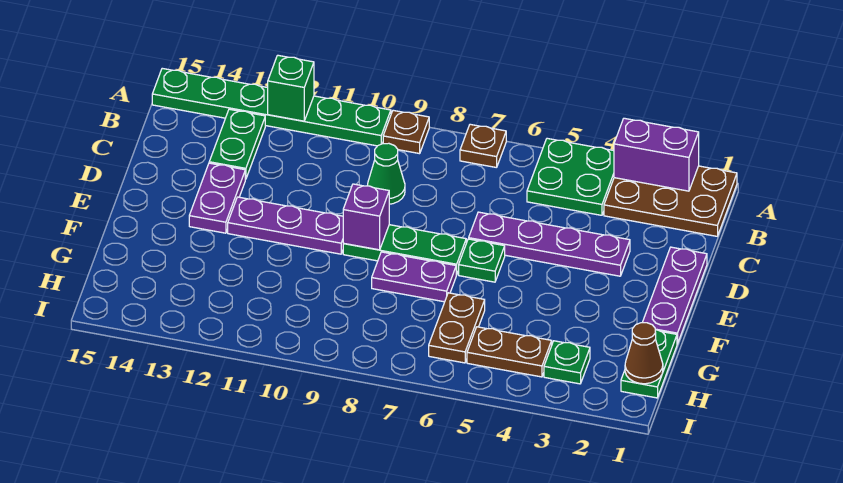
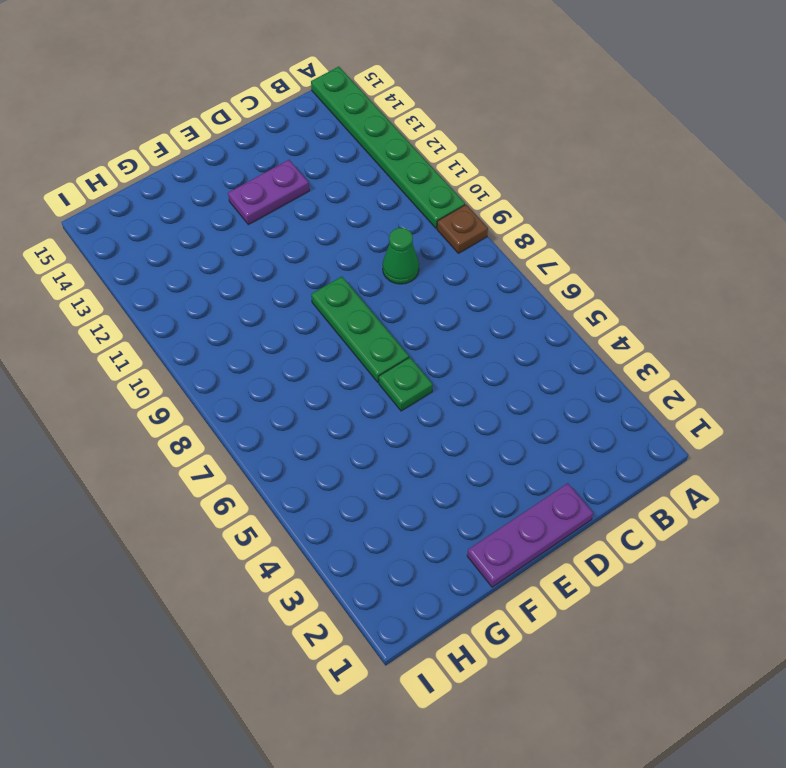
none -> brown plate A1:B3 level 1
none -> green plate A4:B5 level 1
none -> brown plate A7 level 1

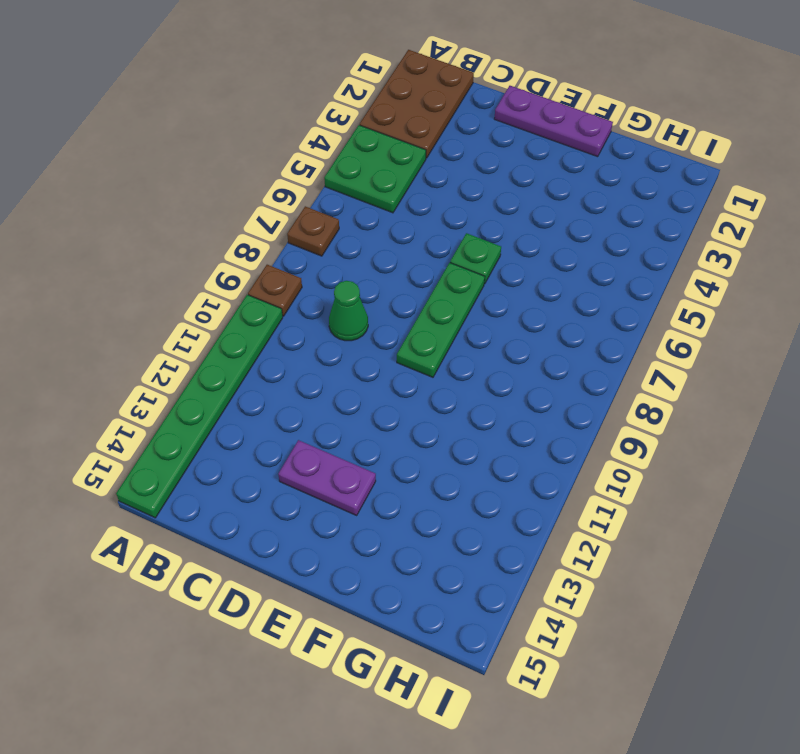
none -> green plate B13:C13 level 1
none -> purple plate D3:D6 level 1
none -> purple plate E10:E12 level 1

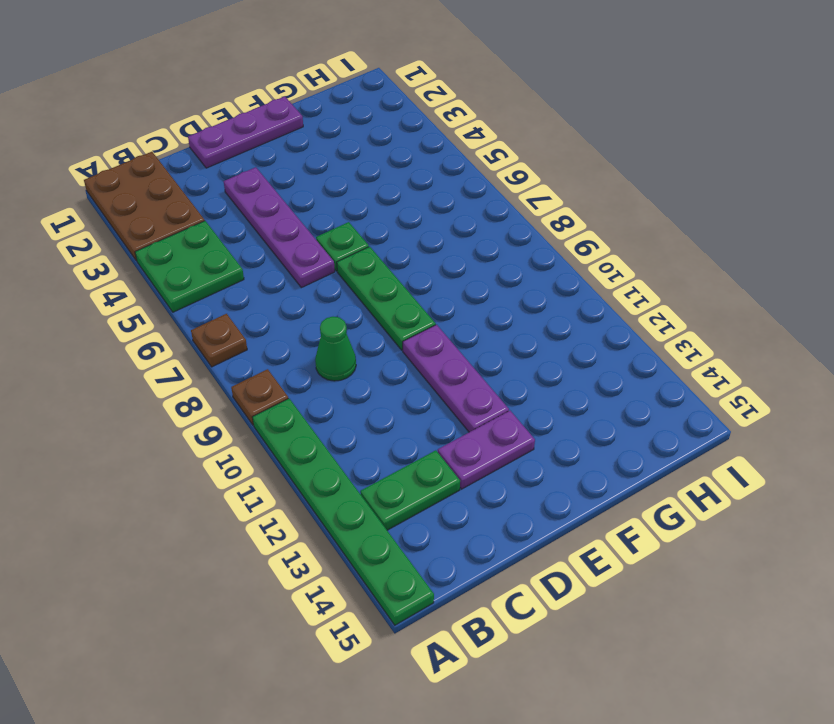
none -> purple plate F7:F8 level 1
none -> green plate G1:H1 level 1
none -> brown plate G6:H6 level 1

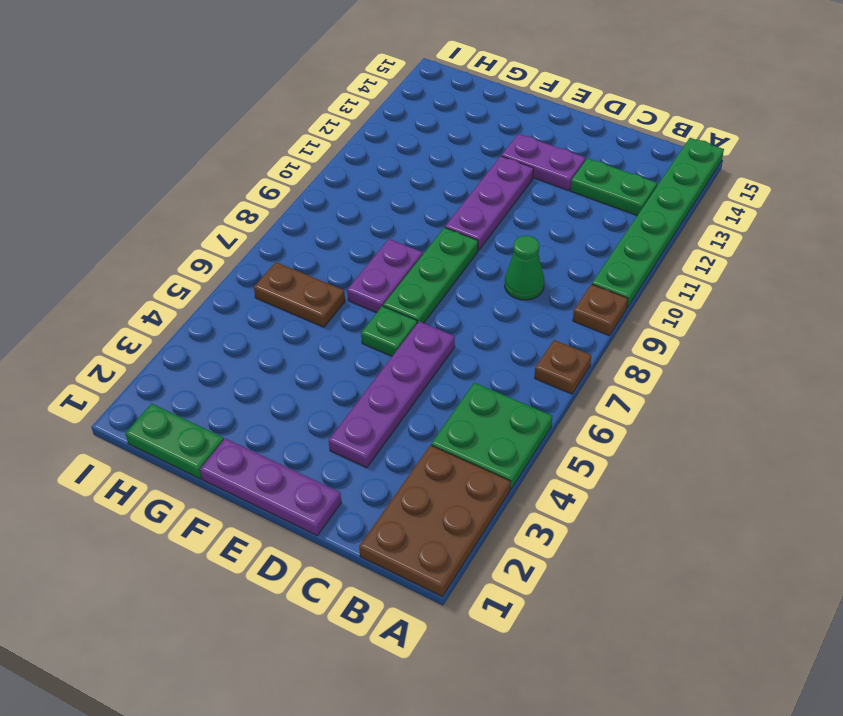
none -> green plate H3 level 1
none -> brown plate H4:H5 level 1
none -> purple brick A2:A3 level 2

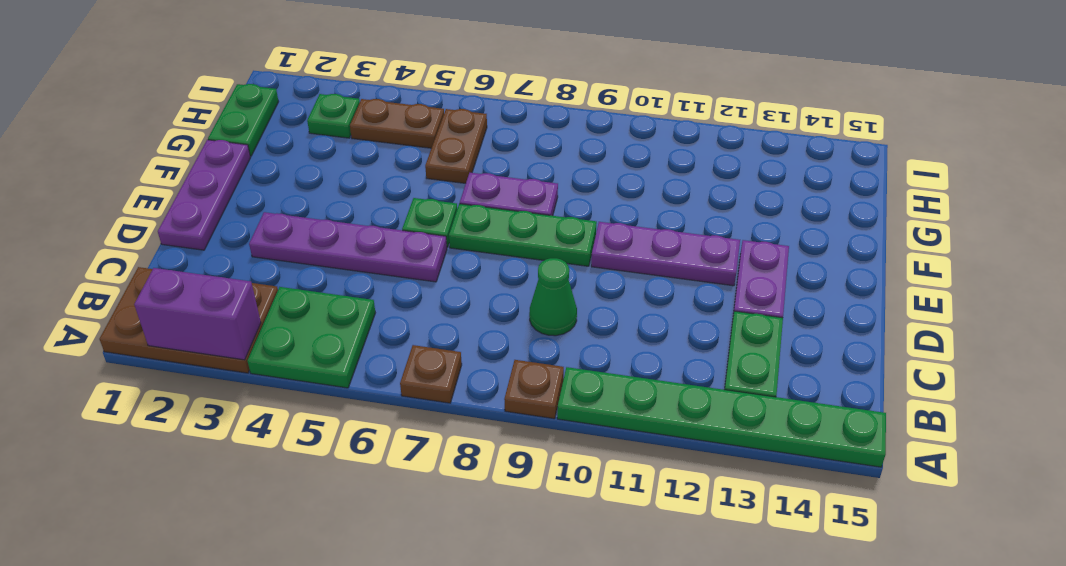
none -> green brick A12 level 2
none -> purple brick E9 level 2
none -> brown cone H1 level 2

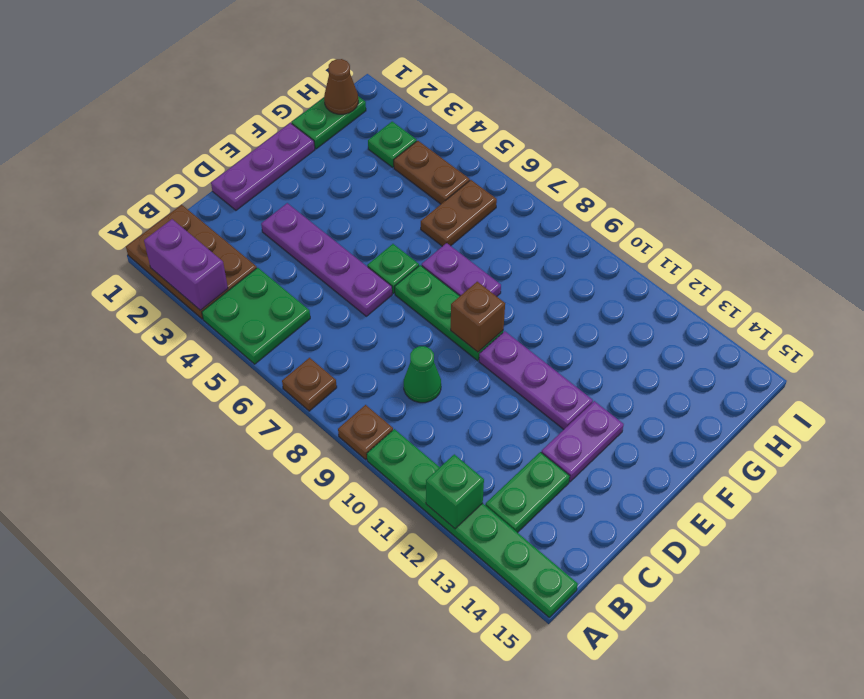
brown brick E9 level 2 -> purple brick E9 level 2

